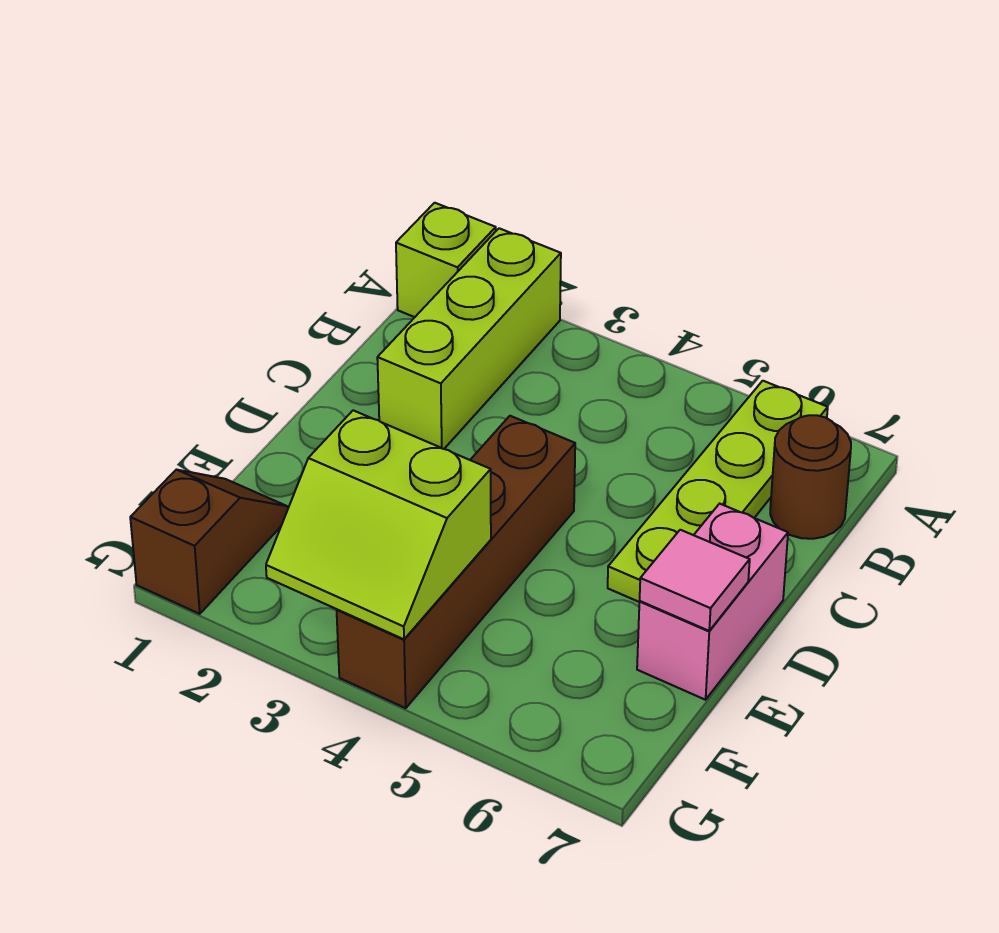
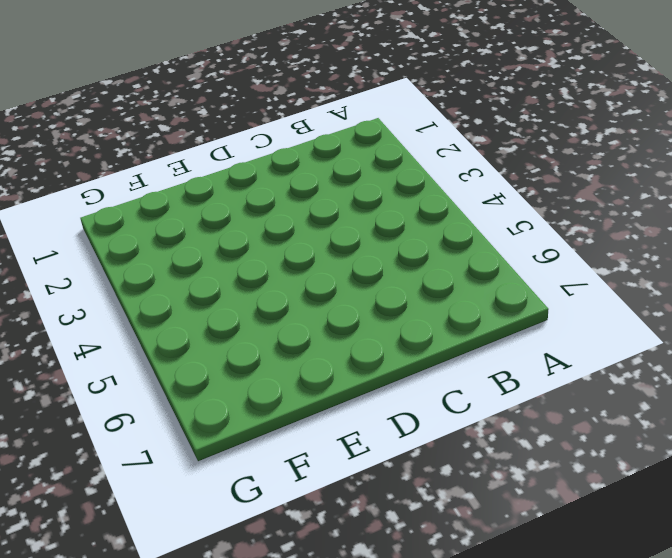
none -> lime brick A1 level 1
none -> lime brick A2:C2 level 1

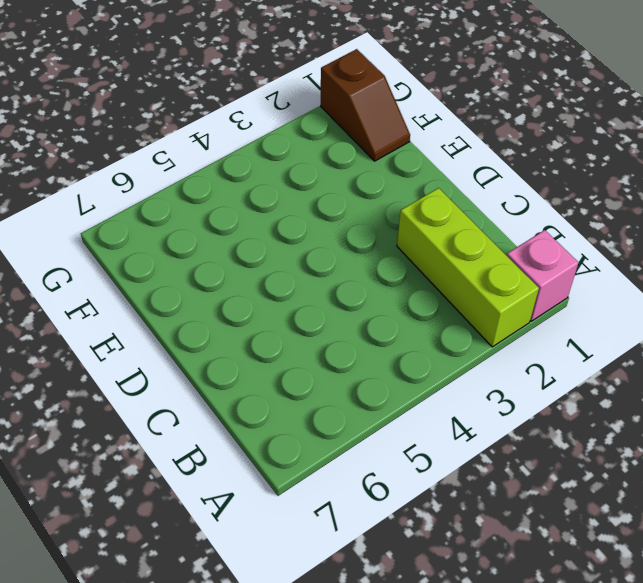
pink brick A1 level 1 -> lime brick A1 level 1
none -> lime plate A6:D6 level 1
none -> brown round brick B7 level 1

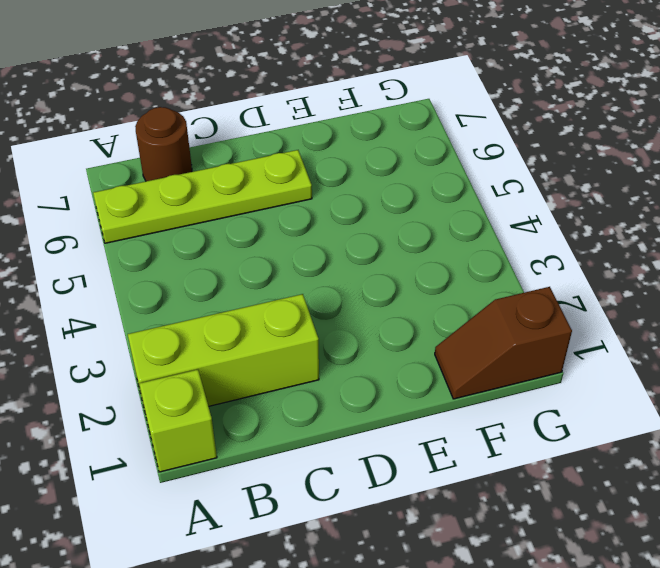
none -> brown brick D4:G4 level 1
none -> pink brick D7:E7 level 1

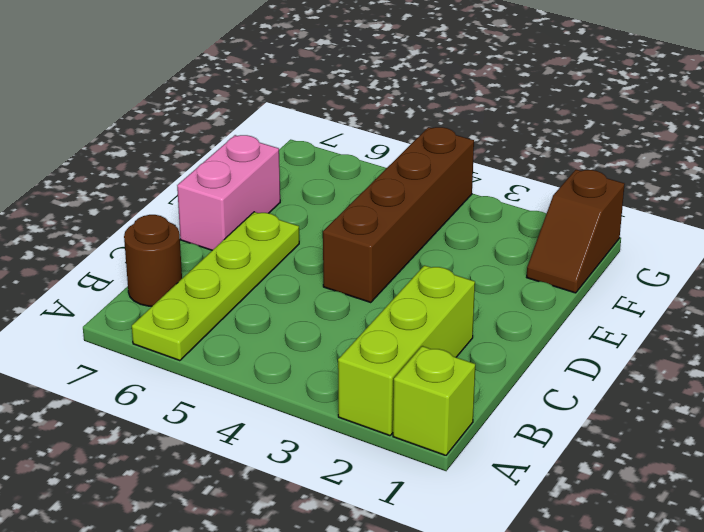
none -> pink tile E7 level 2
none -> lime slope F3:G4 level 2 top F

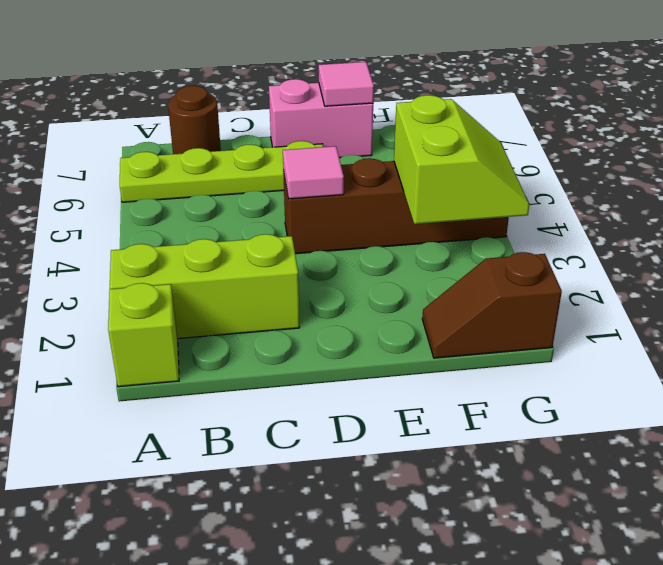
pink tile D4 level 2 -> none

